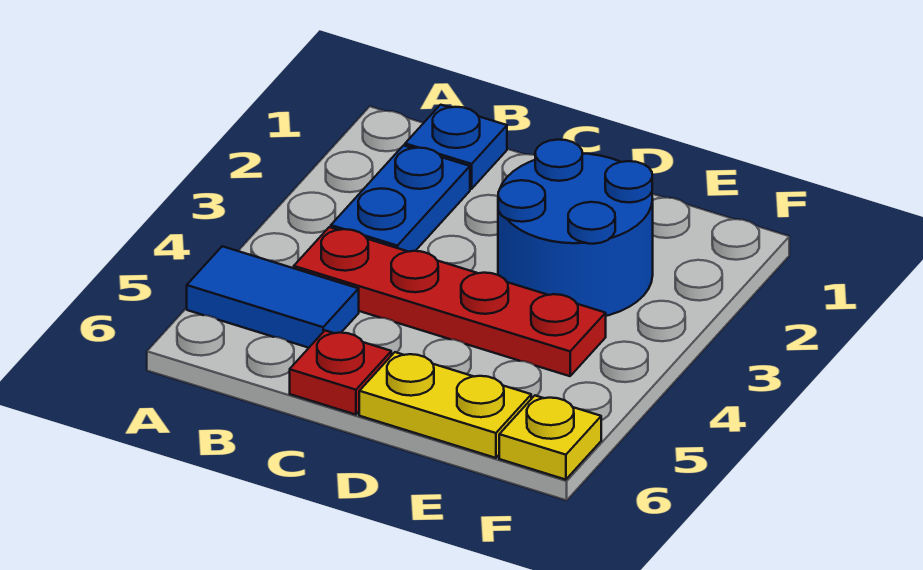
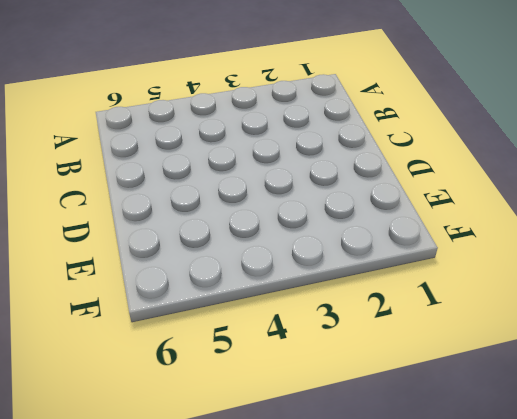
none -> blue tile A5:B5 level 1
none -> blue plate B1 level 1

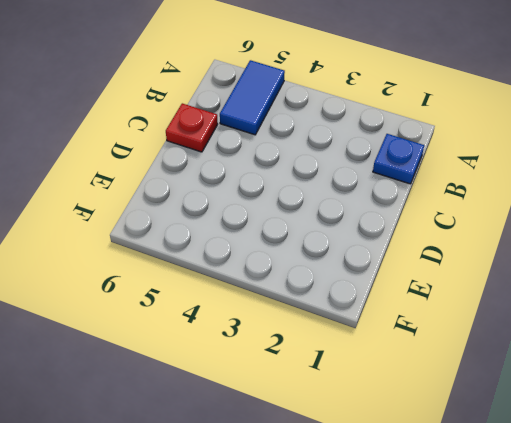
none -> blue plate B2:B3 level 1
none -> red plate B4:E4 level 1

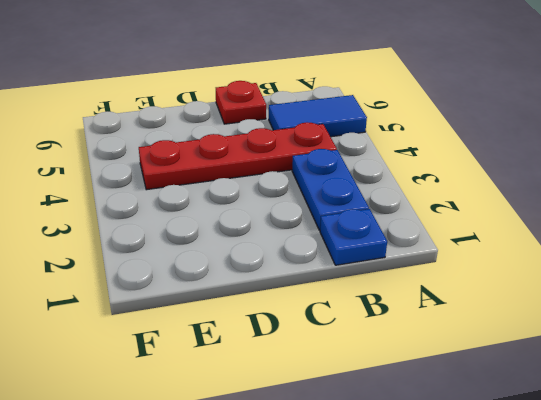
none -> blue round brick D2:E3 level 1
none -> yellow plate D6:E6 level 1

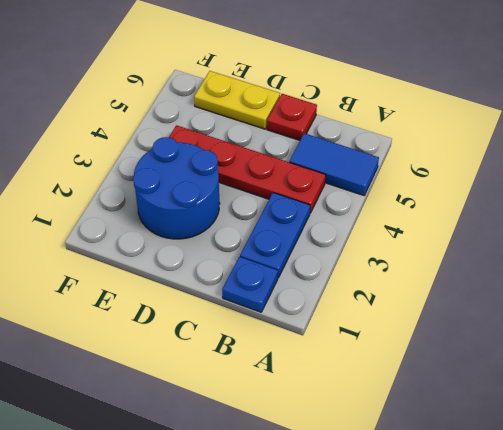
none -> yellow plate F6 level 1

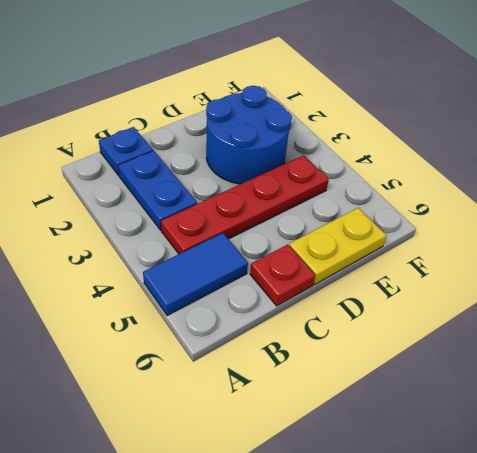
none -> yellow plate F6 level 1

